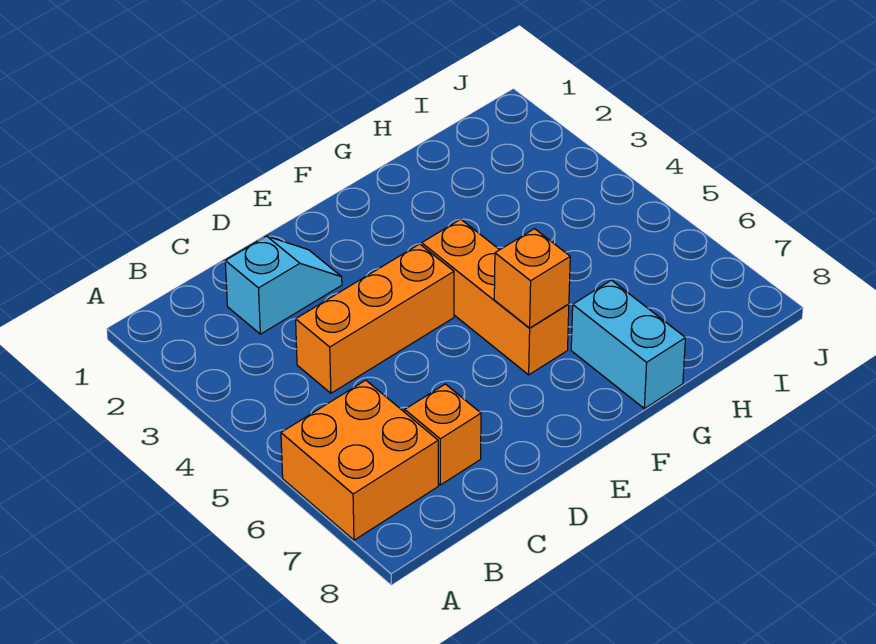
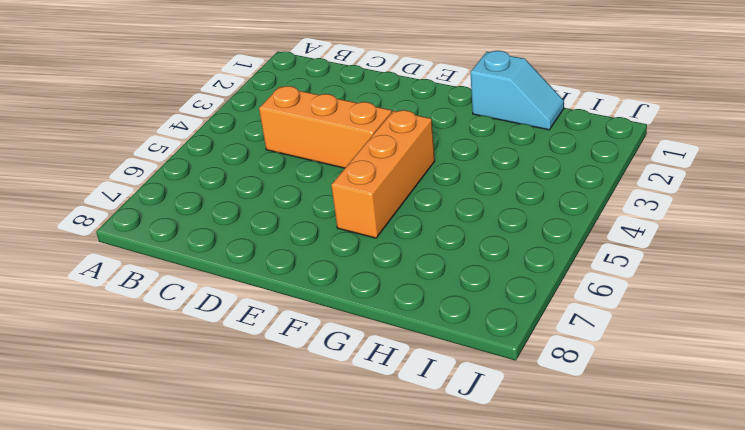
cyan slope G1:H1 level 1 top G -> cyan slope C2:D2 level 1 top C
none -> orange brick A6:B7 level 1
none -> orange brick C7 level 1

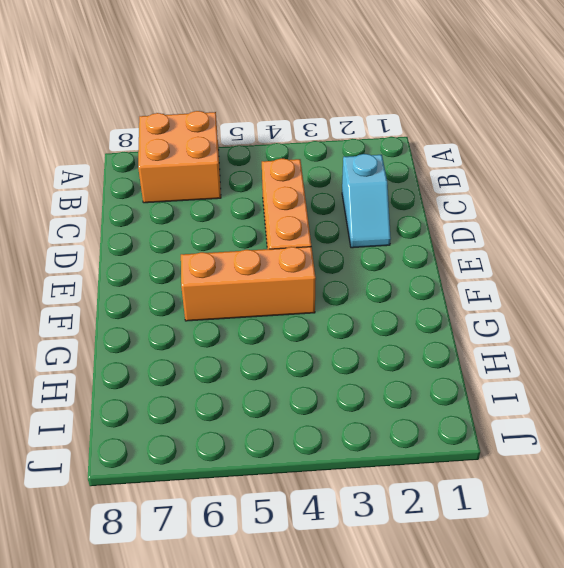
none -> orange brick C7 level 1
none -> cyan brick G7:G8 level 1

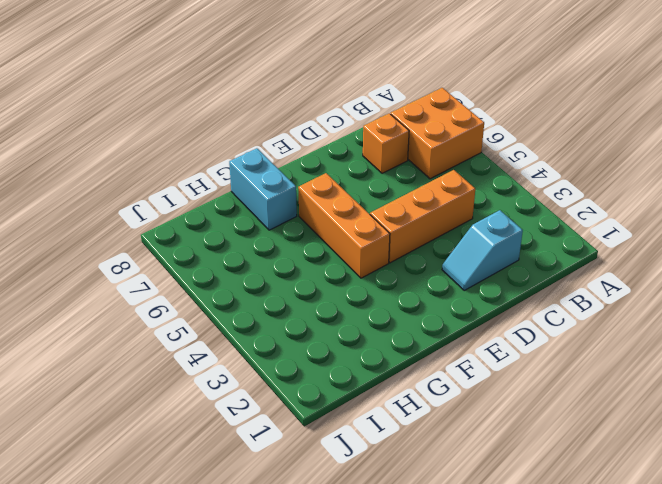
none -> orange brick F6 level 2

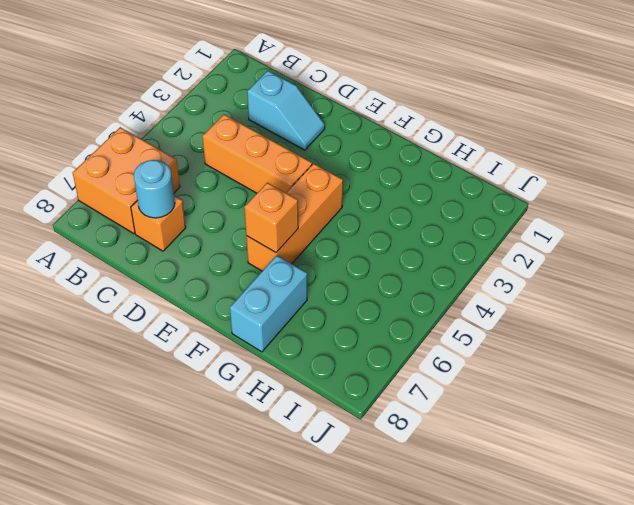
cyan round brick C7 level 2 -> none

